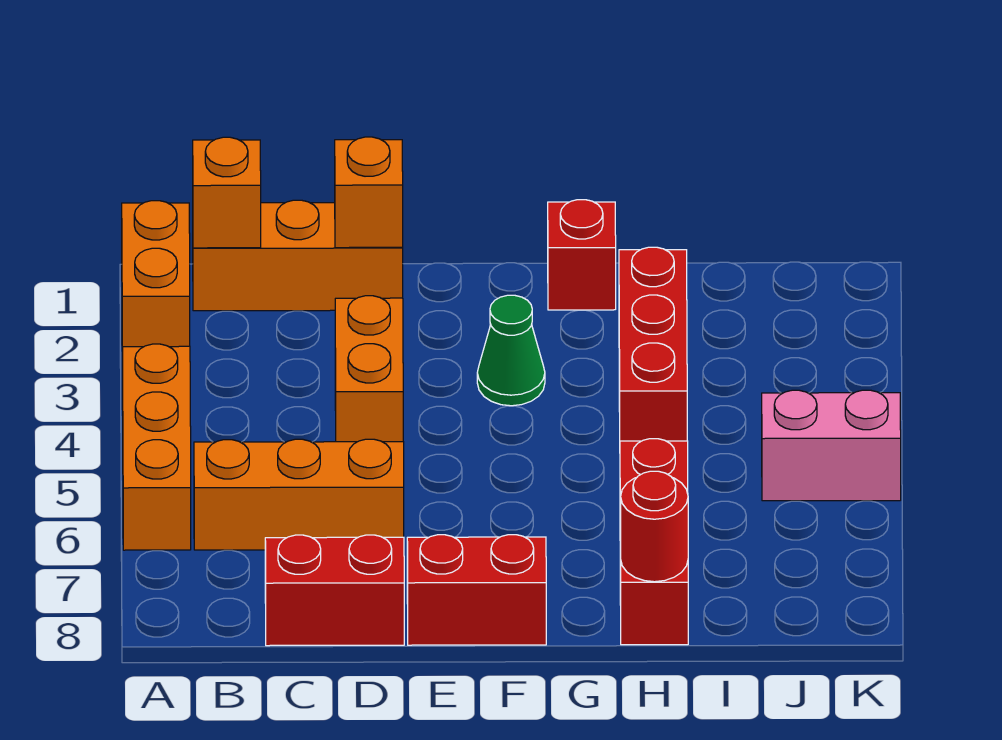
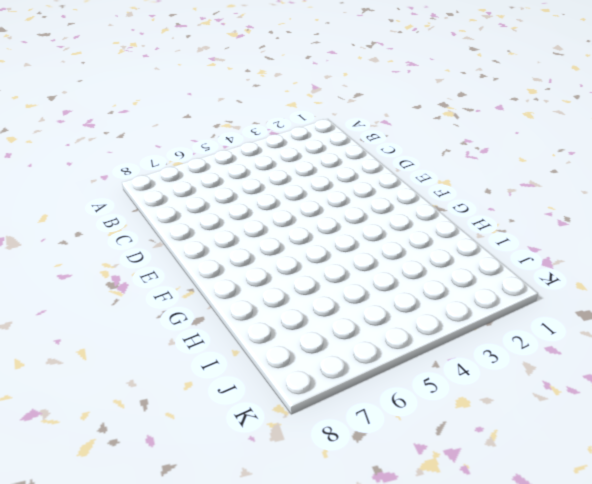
none -> orange brick A1:A2 level 1
none -> orange brick A4:A6 level 1
none -> orange brick B1:D1 level 1

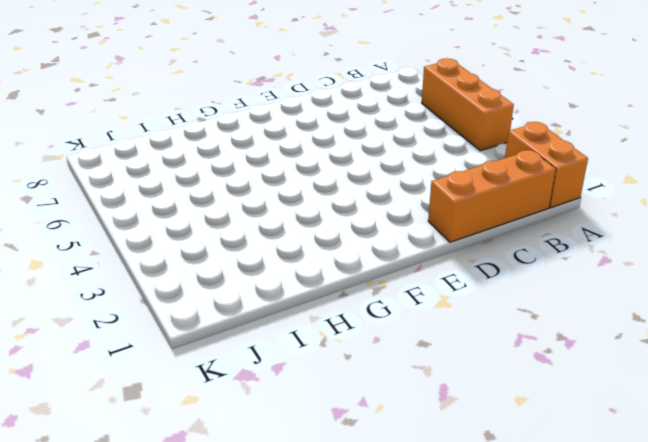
none -> orange brick B6:D6 level 1
none -> red brick C8:D8 level 1
none -> orange brick D3:D4 level 1

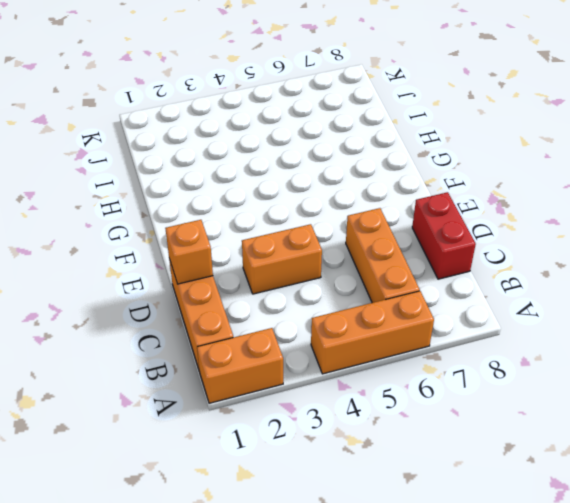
none -> red brick E8:F8 level 1
none -> green cone F3 level 1
none -> red brick G1 level 1

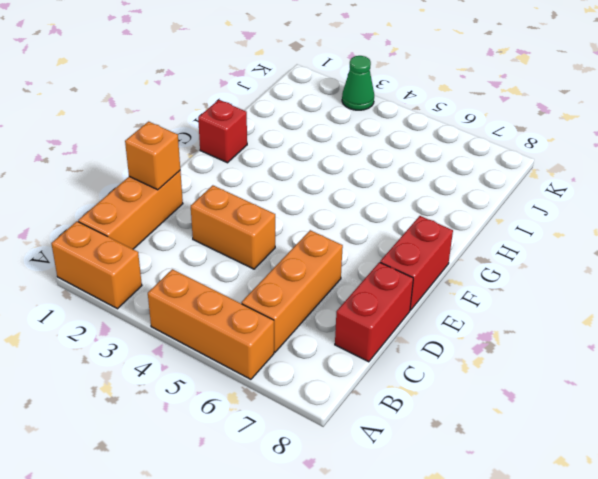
green cone K3 level 1 -> green cone F3 level 1
none -> red brick H2:H4 level 1
none -> red brick H6:H8 level 1
none -> pink brick J5:K5 level 1

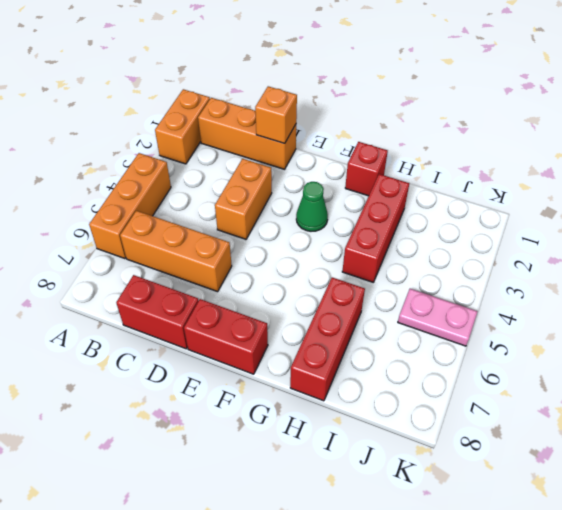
pink plate J5:K5 level 1 -> pink brick J5:K5 level 1
none -> orange brick B1 level 2
none -> red round brick H8 level 2

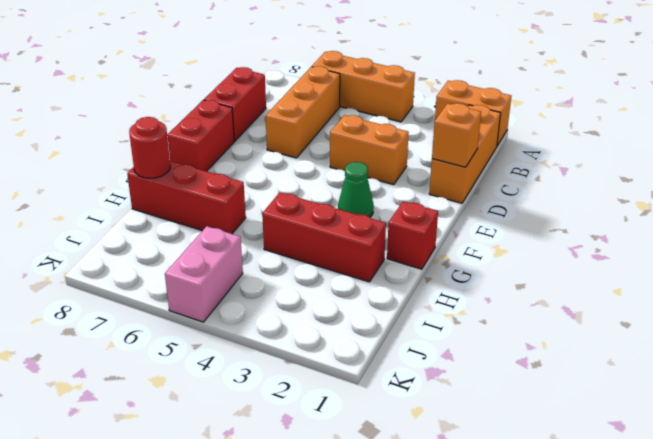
none -> orange brick B1 level 2

